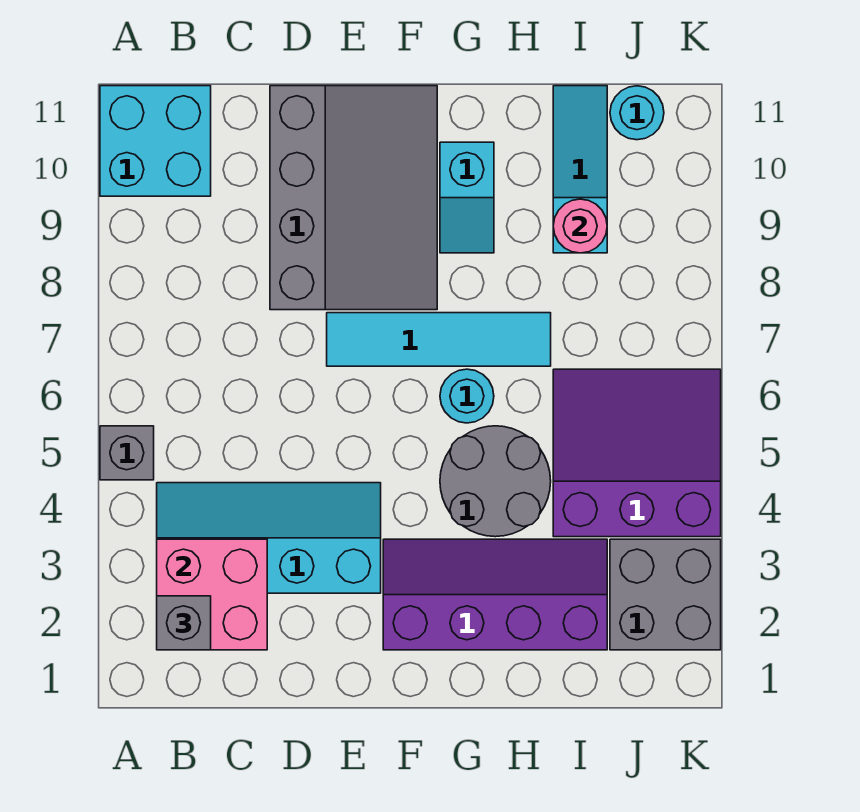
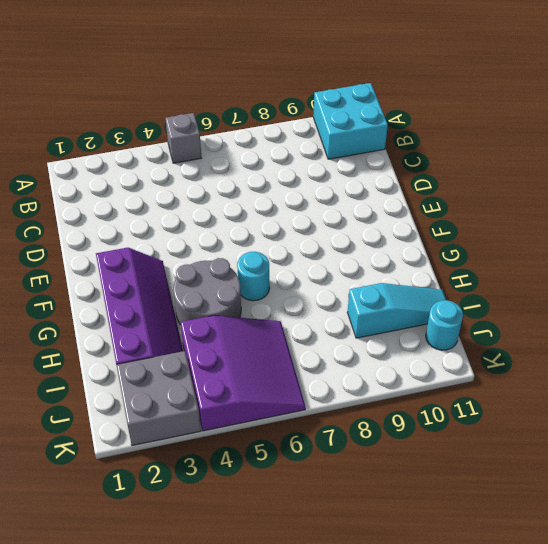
none -> cyan slope B3:E4 level 1 top 3
none -> grey slope D8:F11 level 1 top D
none -> cyan tile E7:H7 level 1

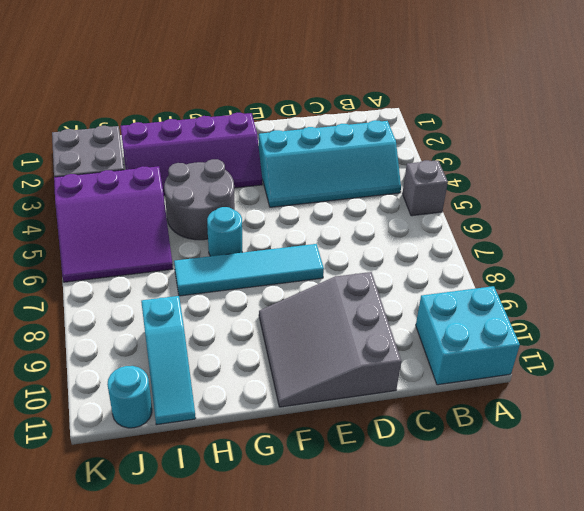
grey slope D9:F11 level 1 top D -> grey slope D8:F11 level 1 top D
none -> cyan slope G9:G10 level 1 top 10
none -> pink brick B2:C3 level 2
none -> pink round brick I9 level 2

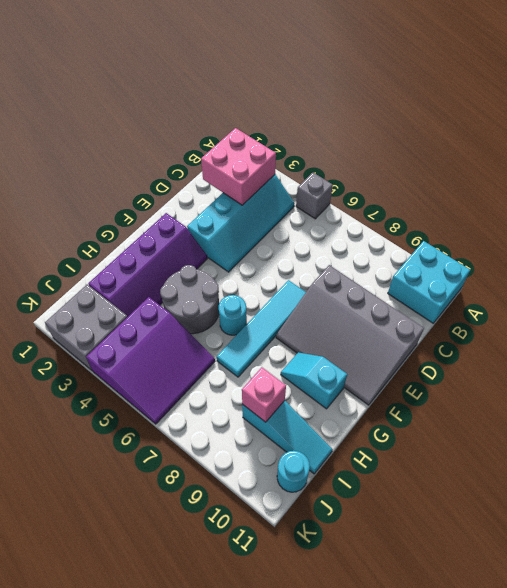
pink brick I9 level 2 -> pink round brick I9 level 2
none -> grey brick B2 level 3

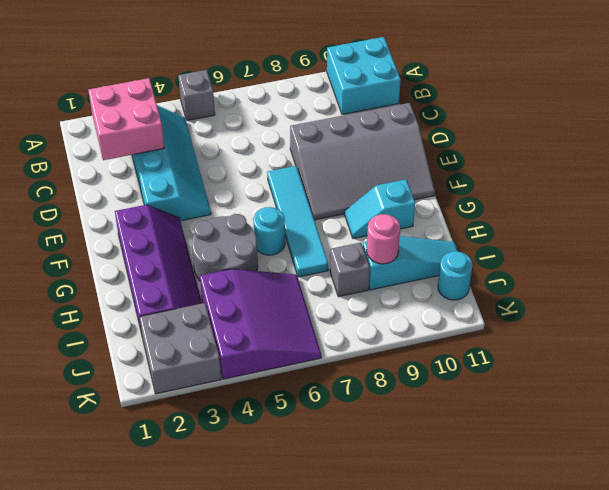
grey brick I8 level 1 -> grey brick B2 level 3

